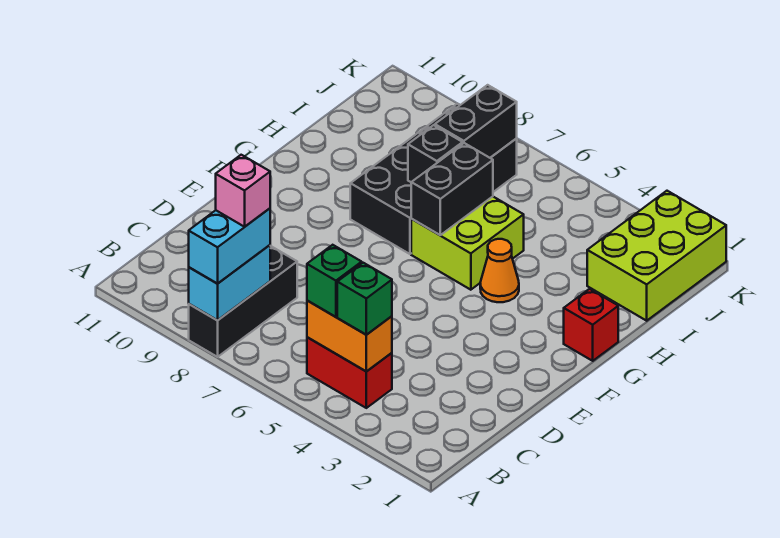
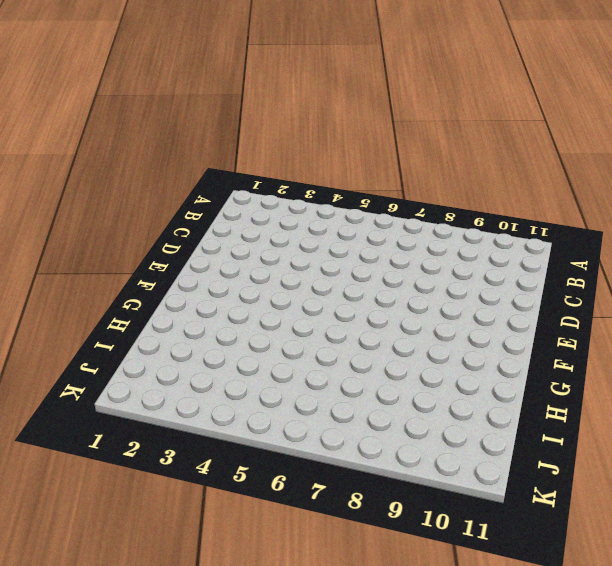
none -> black brick A8:C8 level 1
none -> red brick B4:B5 level 1
none -> red brick G1 level 1

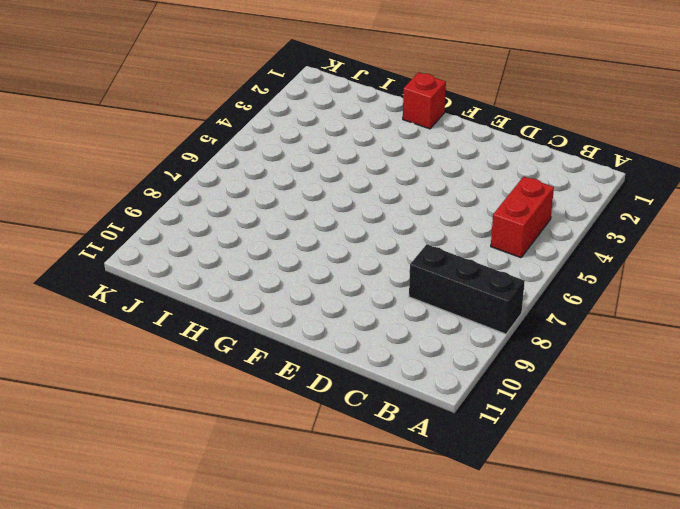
none -> orange cone G4 level 1
none -> lime brick G5:H6 level 1
none -> black brick G7:J8 level 1

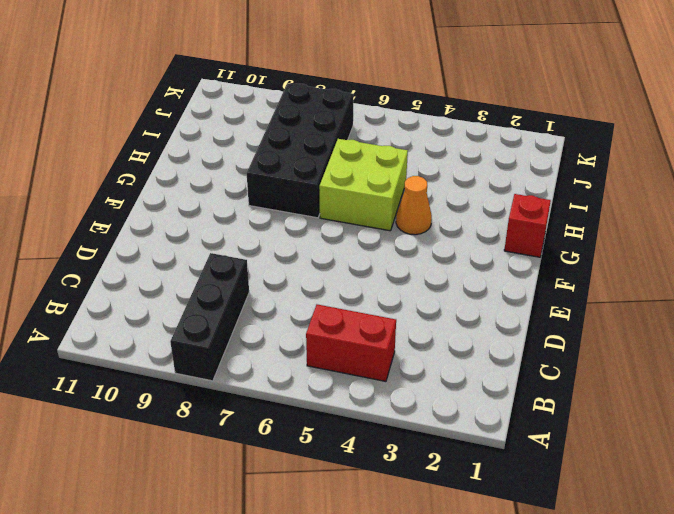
none -> lime brick I1:K2 level 1
none -> cyan brick A8:B8 level 2
none -> orange brick B4:B5 level 2

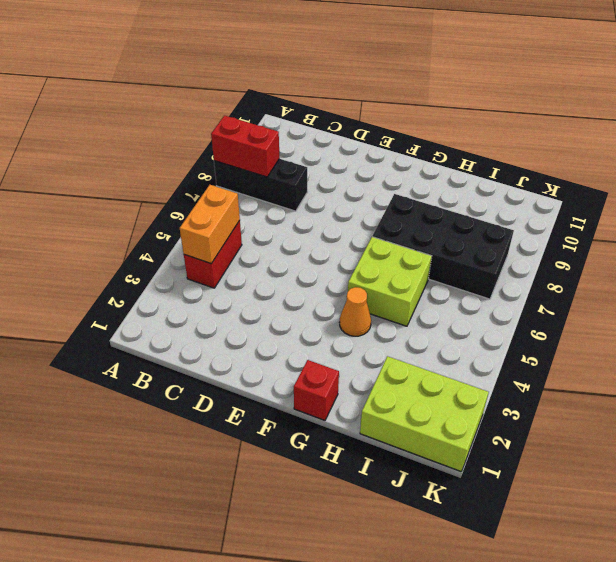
red brick A8:B8 level 2 -> cyan brick A8:B8 level 2
none -> black brick G6:H6 level 2
none -> black brick H7 level 2
none -> black brick I7:J7 level 2

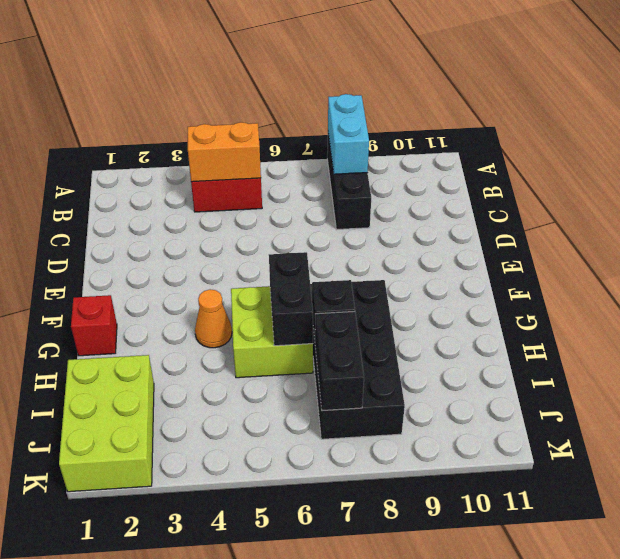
none -> cyan brick A8:B8 level 3
none -> green brick B4 level 3
none -> green brick B5 level 3

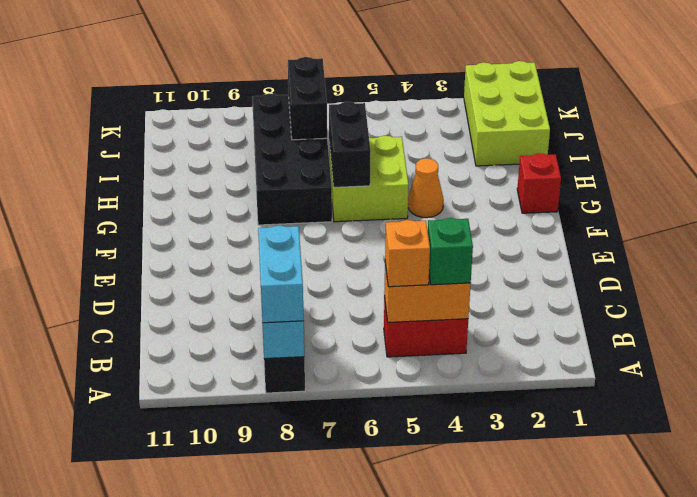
orange brick B5 level 3 -> green brick B5 level 3
none -> black brick H7 level 2
none -> pink brick B8 level 4

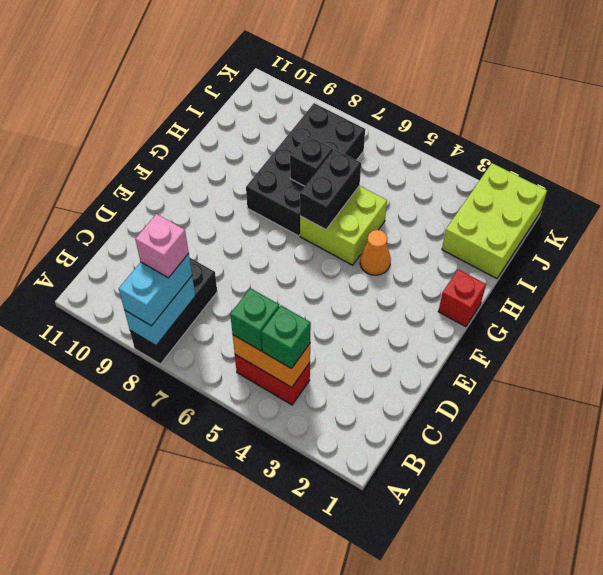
none -> black brick I7:J7 level 2

